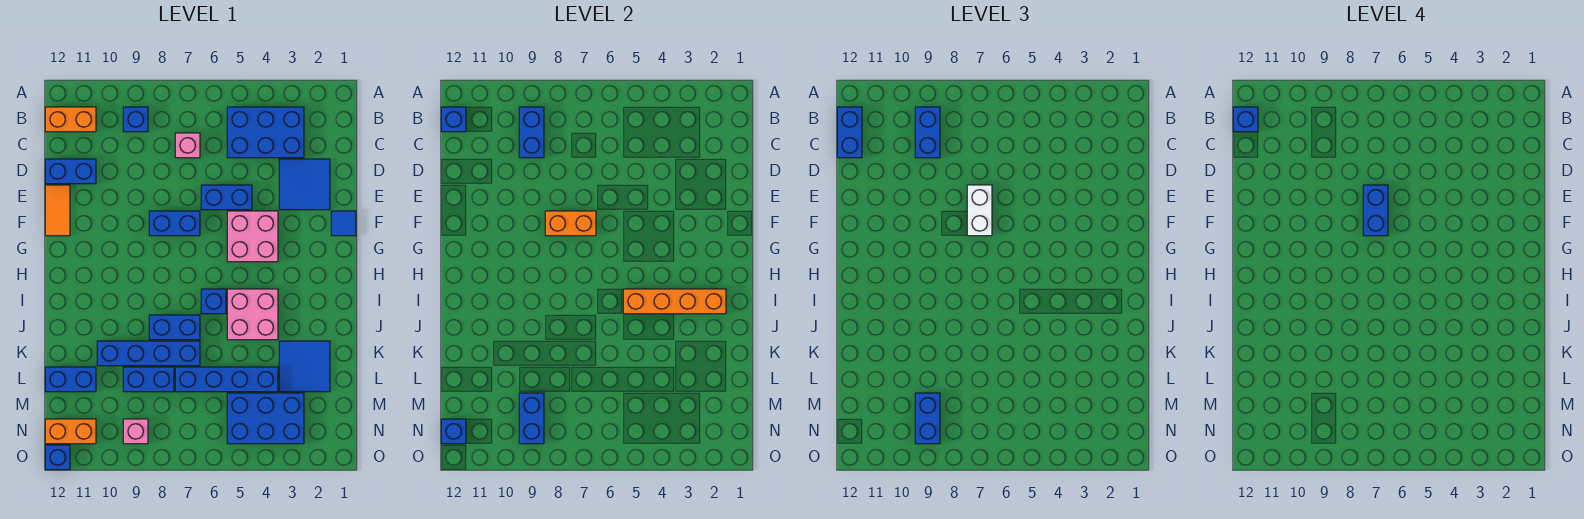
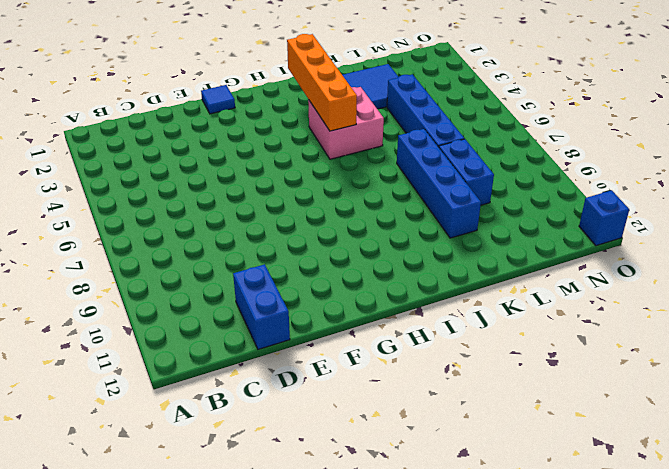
none -> blue brick B3:C5 level 1
none -> blue brick B9 level 1
none -> orange brick B11:B12 level 1
none -> pink brick C7 level 1

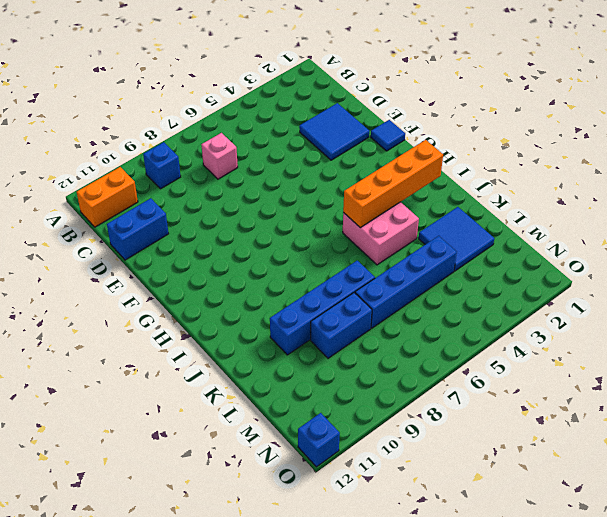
none -> blue brick B3:C5 level 1
none -> blue brick E5:E6 level 1
none -> orange tile E12:F12 level 1
none -> pink brick F4:G5 level 1

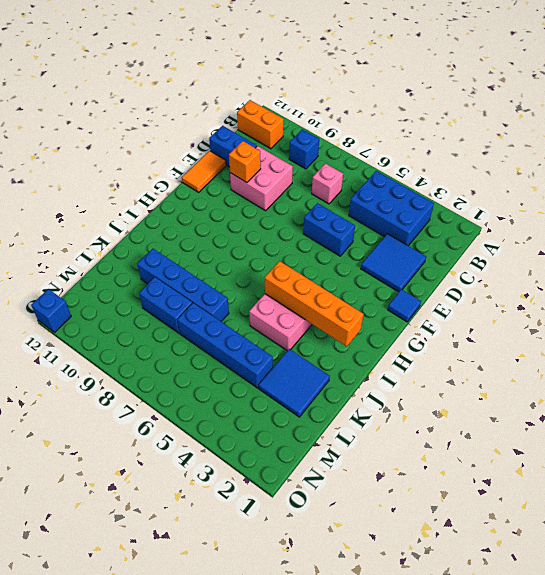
pink brick D9:E10 level 1 -> pink brick F4:G5 level 1
orange brick E10 level 2 -> none
none -> blue brick F7:F8 level 1
none -> blue brick I6 level 1
none -> blue brick J7:J8 level 1
none -> blue brick L11:L12 level 1

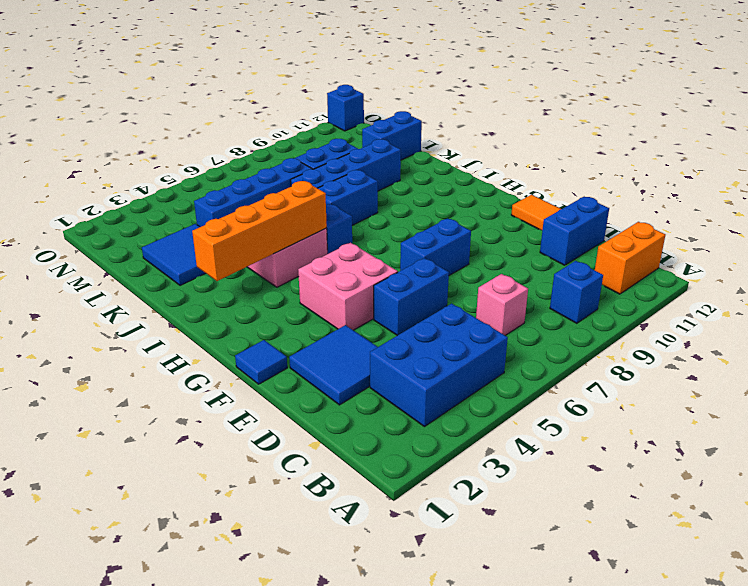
none -> blue brick M3:N5 level 1
none -> pink brick N9 level 1
none -> orange brick N11:N12 level 1
none -> blue brick B9:C9 level 2

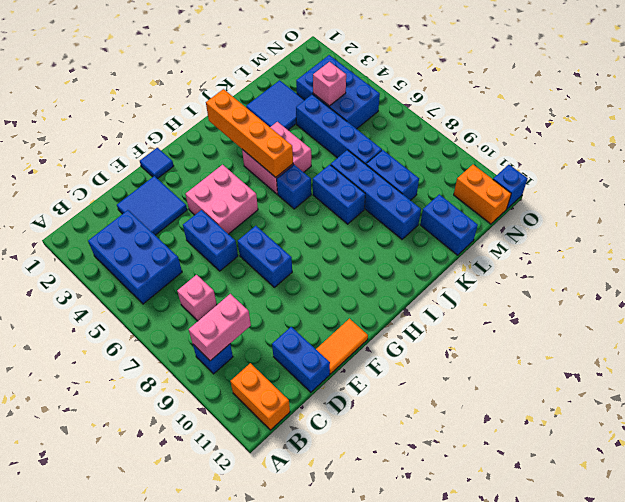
pink brick B9:C9 level 2 -> blue brick B9:C9 level 2
pink brick M4 level 2 -> pink brick N9 level 1
none -> blue brick B12 level 2
none -> orange brick F7:F8 level 2
none -> blue brick M9:N9 level 2
none -> blue brick N12 level 2

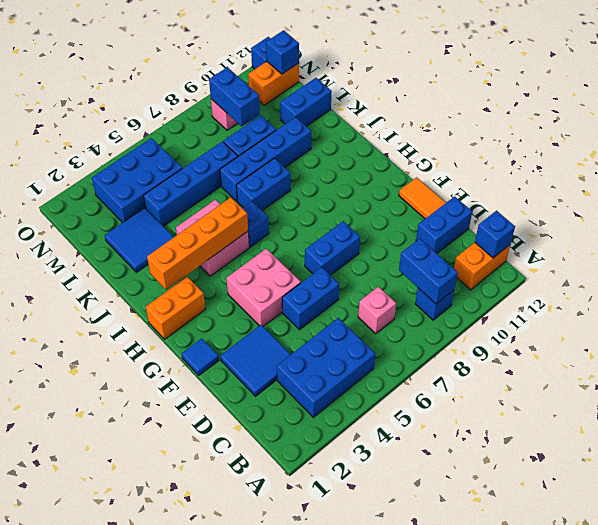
orange brick H1:H2 level 1 -> orange brick F7:F8 level 2
none -> blue brick B9:C9 level 3
none -> blue brick B12:C12 level 3
none -> white brick E7:F7 level 3
none -> blue brick M9:N9 level 3

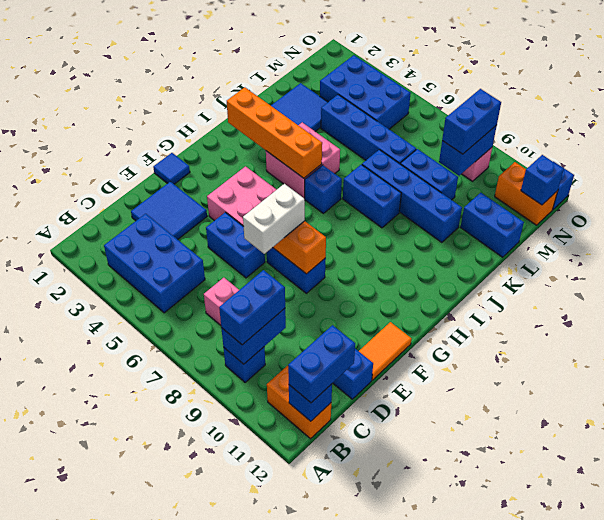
none -> blue brick B12 level 4
none -> blue brick E7:F7 level 4

